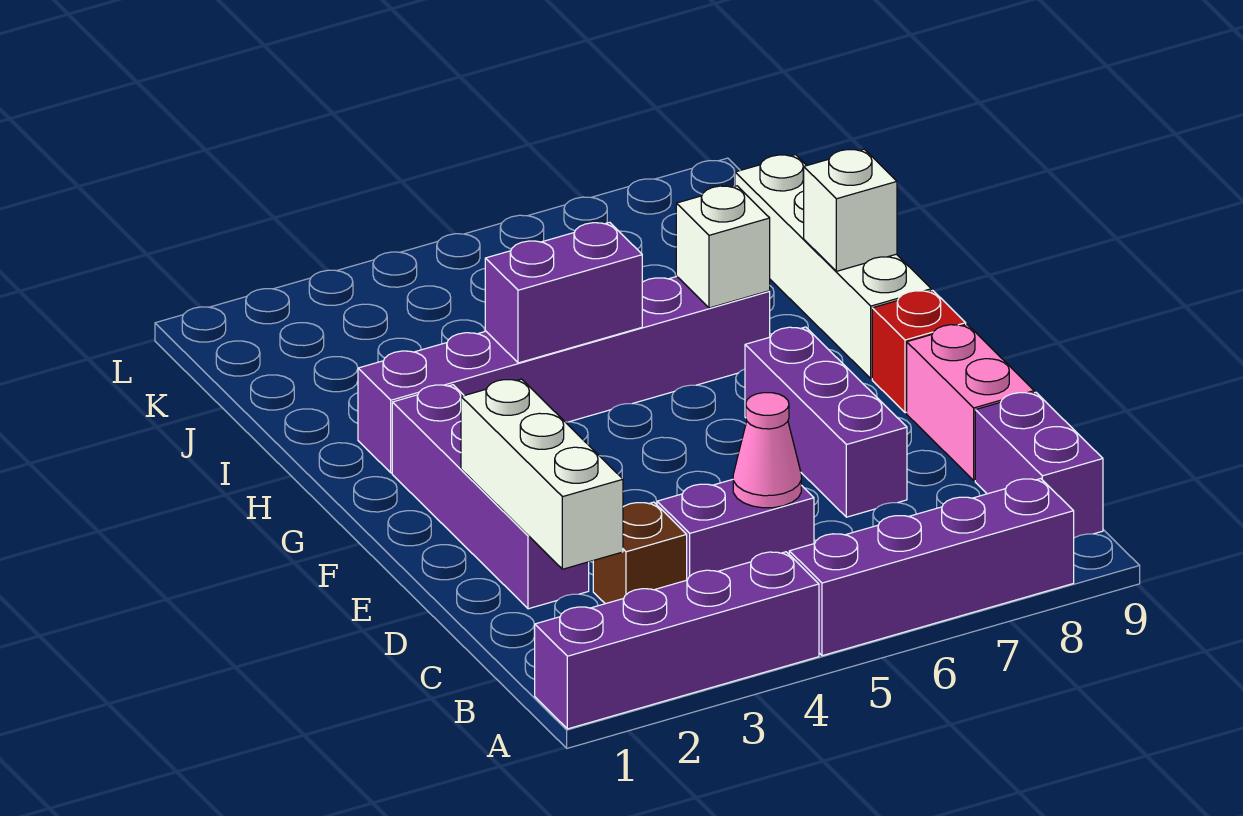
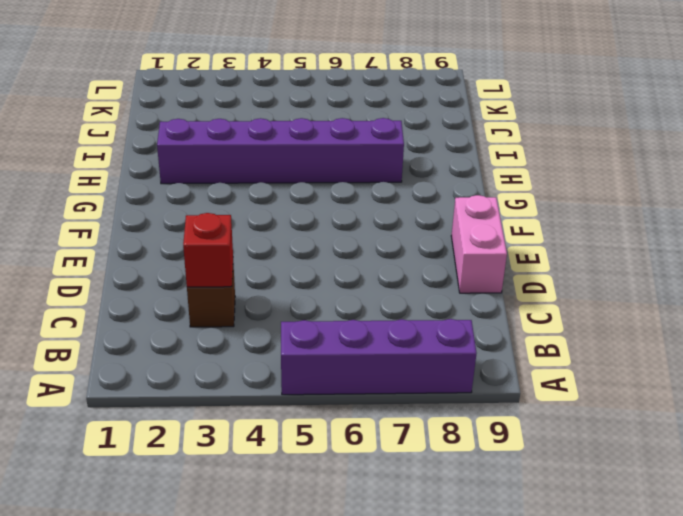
red brick C3 level 2 -> red brick F9 level 1
none -> purple brick A1:A4 level 1
none -> purple brick B9:C9 level 1
none -> purple brick C4:C5 level 1

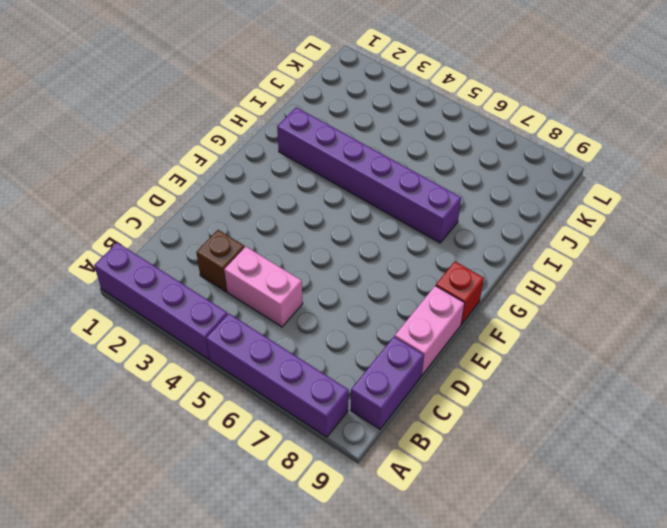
pink brick C4:C5 level 1 -> purple brick C4:C5 level 1
none -> purple brick D2:G2 level 1
none -> purple brick D7:F7 level 1
none -> white brick G9:J9 level 1

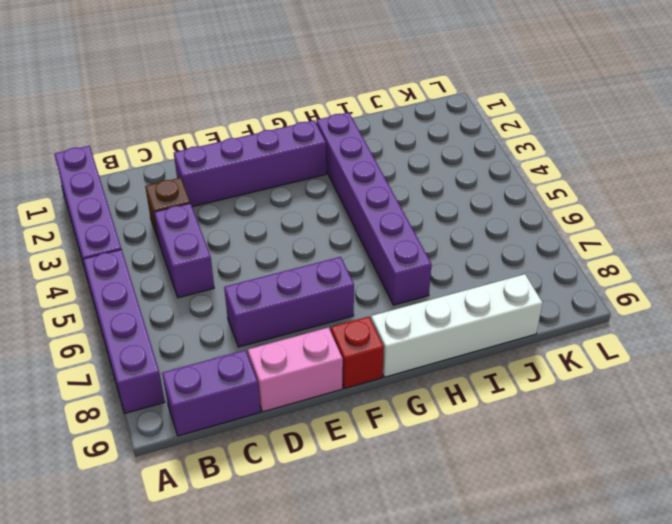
none -> white brick C2:E2 level 2
none -> pink cone C5 level 2
none -> purple brick H4:H5 level 2

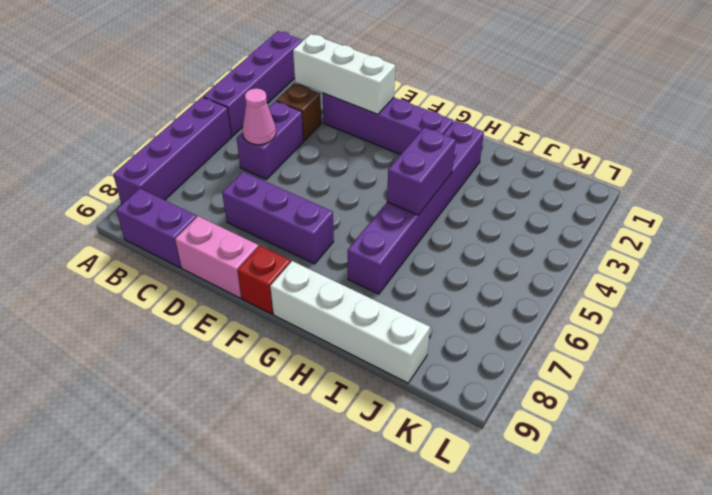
none -> white brick H7 level 2
none -> white brick H9 level 2

